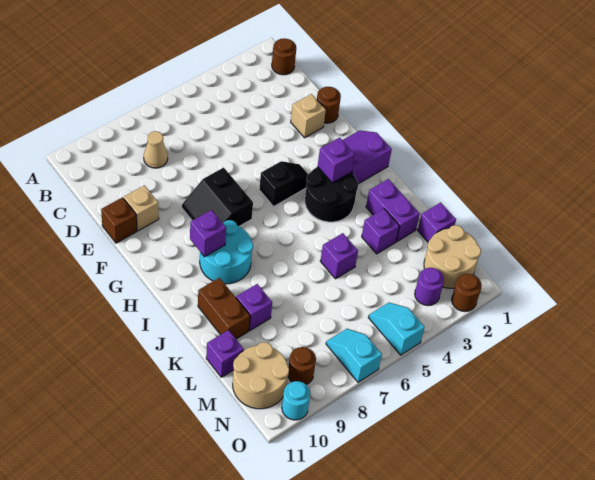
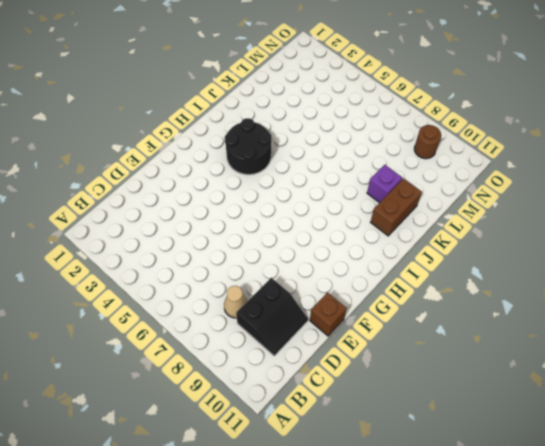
black slope C9:D10 level 1 top 9 -> black slope F7:G8 level 1 top 7
none -> brown round brick B1 level 1
none -> brown round brick E1 level 1
none -> tan brick E2 level 1

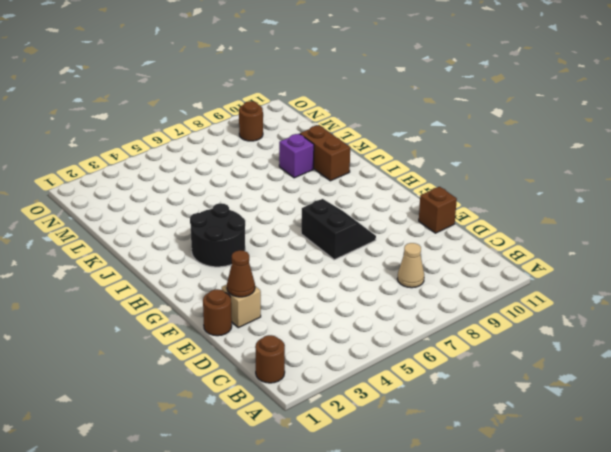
brown cone E2 level 2 -> none
none -> tan brick E10 level 1
none -> purple slope G1:H2 level 1 top H
none -> black slope G4:G5 level 1 top 5

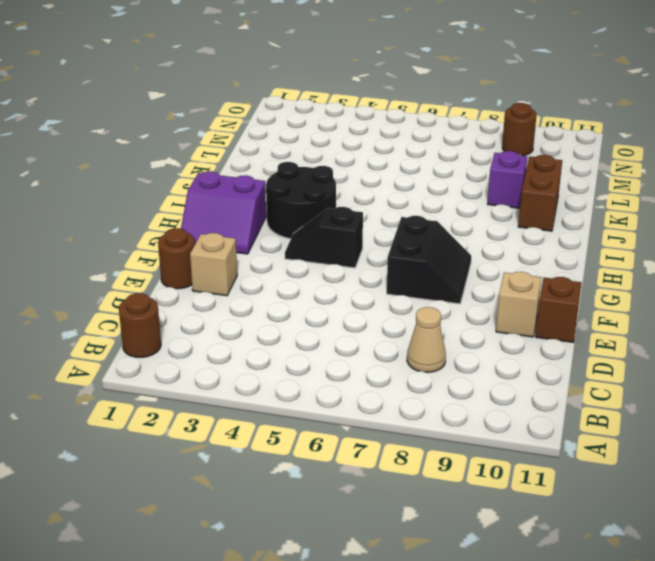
none -> cyan round brick H8:I9 level 1
none -> purple brick J2:K2 level 1
none -> purple brick K3 level 1

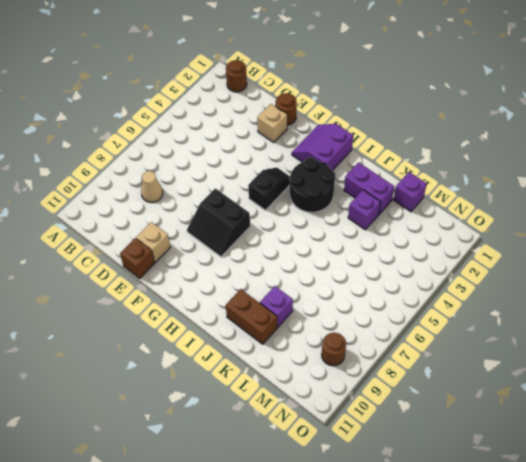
none -> cyan round brick H8:I9 level 1
none -> purple brick K5 level 1
none -> purple brick L11 level 1

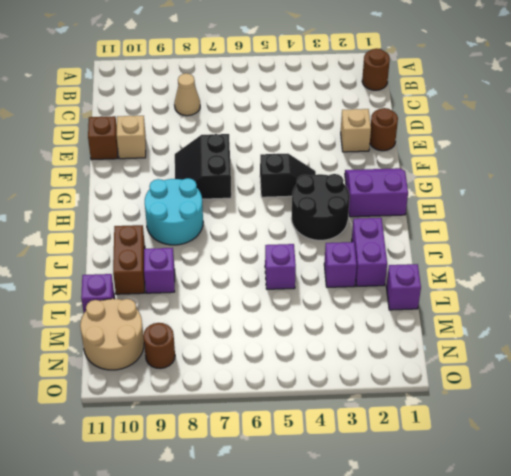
none -> tan round brick M1:N2 level 1
none -> purple round brick N3 level 1
none -> cyan slope N5:O5 level 1 top O

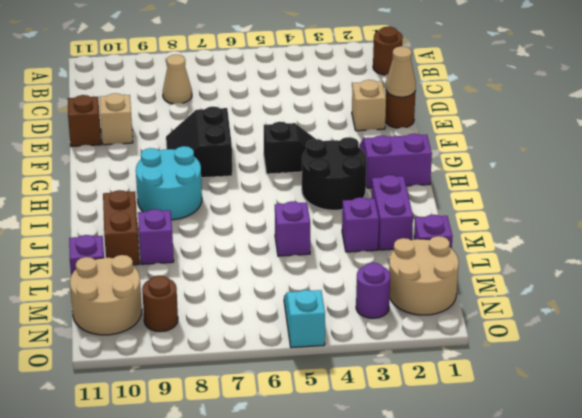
tan cone E1 level 2 -> none
none -> cyan slope N7:O7 level 1 top O
none -> brown round brick O2 level 1
none -> cyan round brick O10 level 1

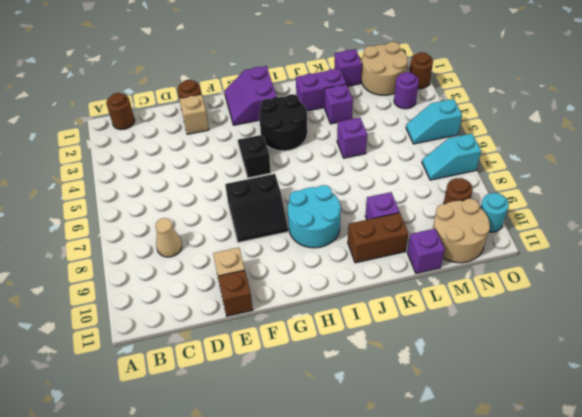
none -> purple brick H3 level 2
none -> purple brick H9 level 2

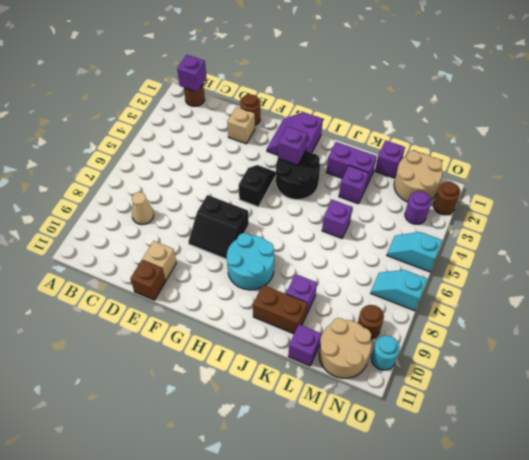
purple brick B1 level 2 -> purple brick H9 level 2

